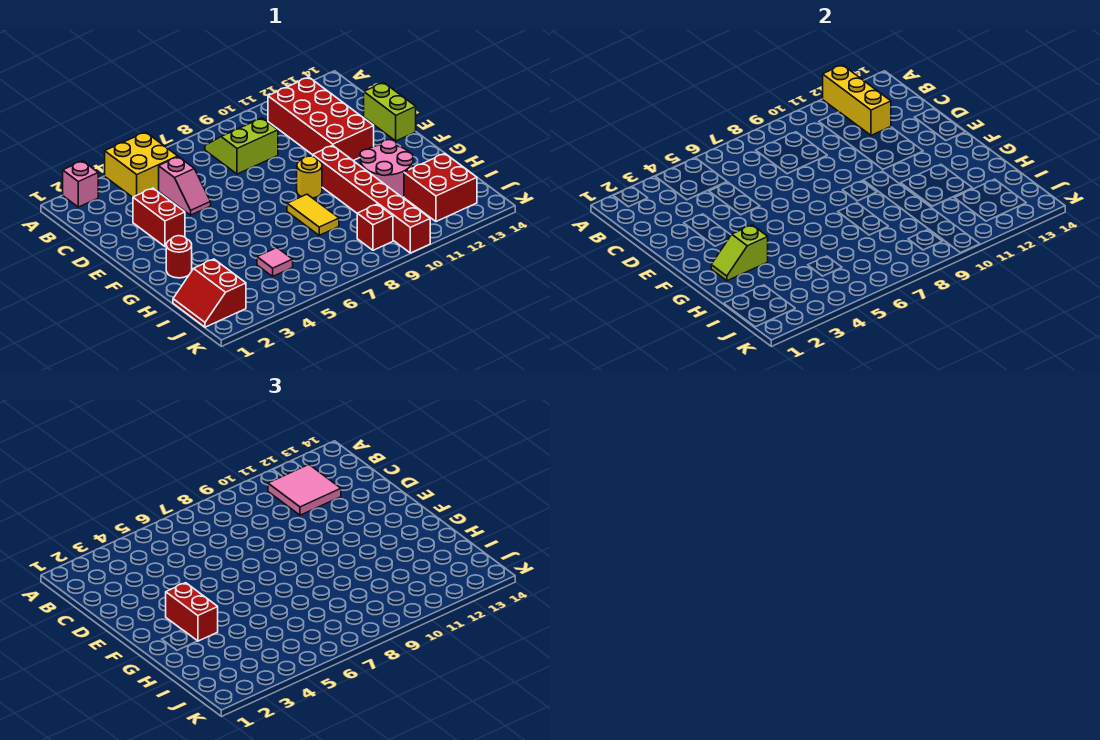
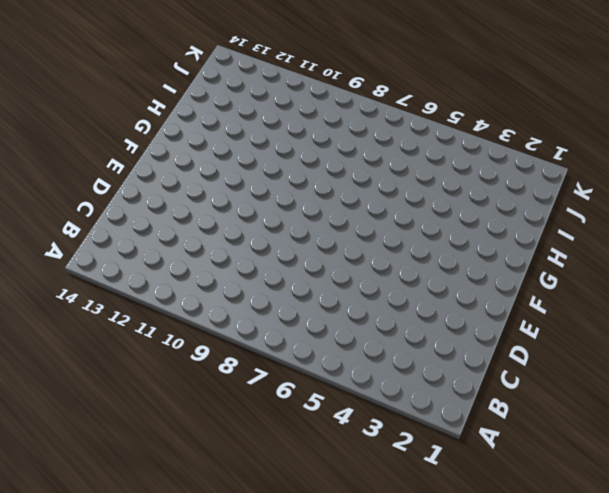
none -> pink brick A2 level 1
none -> yellow brick A4:B5 level 1
none -> lime slope B8:C9 level 1 top C

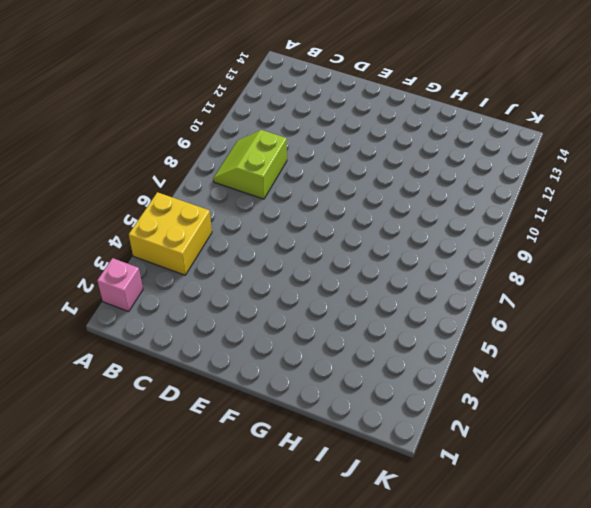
none -> red brick B11:E12 level 1
none -> pink slope C5:D5 level 1 top C
none -> red brick D3:E3 level 1

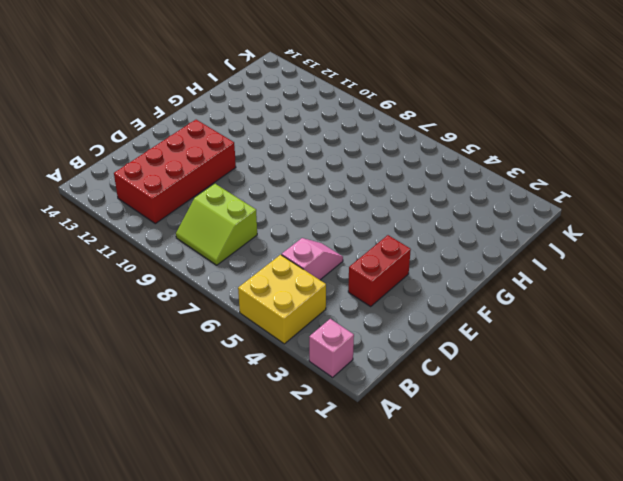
none -> lime brick D14:E14 level 1
none -> yellow round brick F9 level 1
none -> red brick F10:K10 level 1

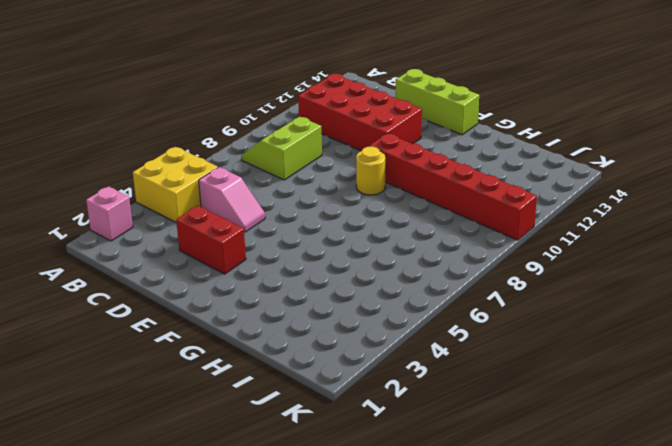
lime brick D14:F14 level 1 -> lime brick D14:E14 level 1
none -> red round brick G2 level 1
none -> yellow tile G8:H8 level 1
none -> pink round brick G11:H12 level 1

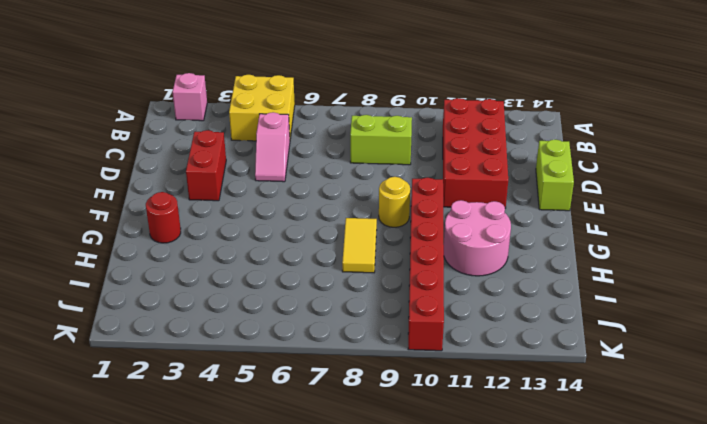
none -> red slope I1:J2 level 1 top 2
none -> pink tile I5 level 1
none -> red brick I12:J13 level 1

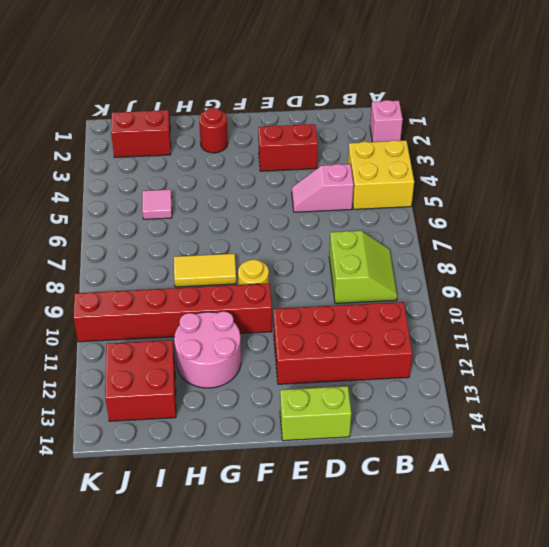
none -> red brick J9 level 1
none -> yellow brick A12:C12 level 2
none -> lime slope G2:G3 level 2 top 3

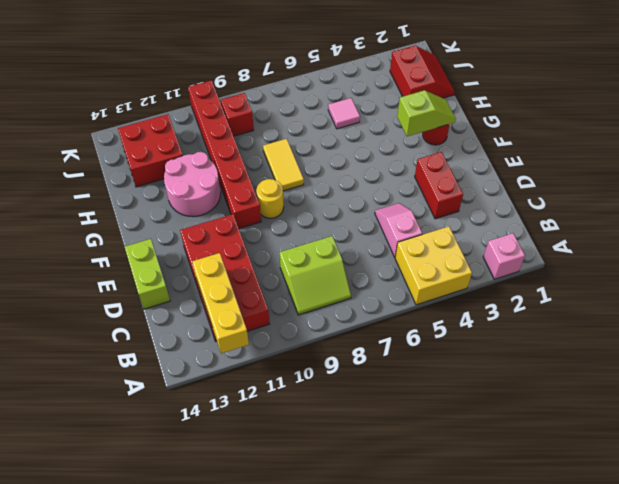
none -> pink tile B11:C12 level 3
none -> red brick F3:G3 level 3

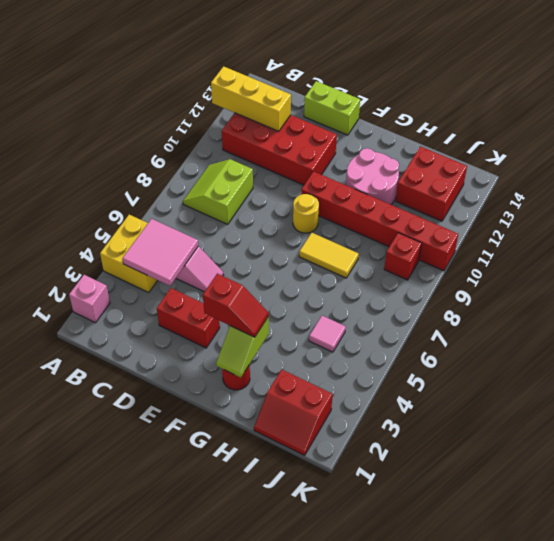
pink tile B4:C5 level 2 -> pink tile B11:C12 level 3
red slope F3:G3 level 3 top F -> red brick F3:G3 level 3

